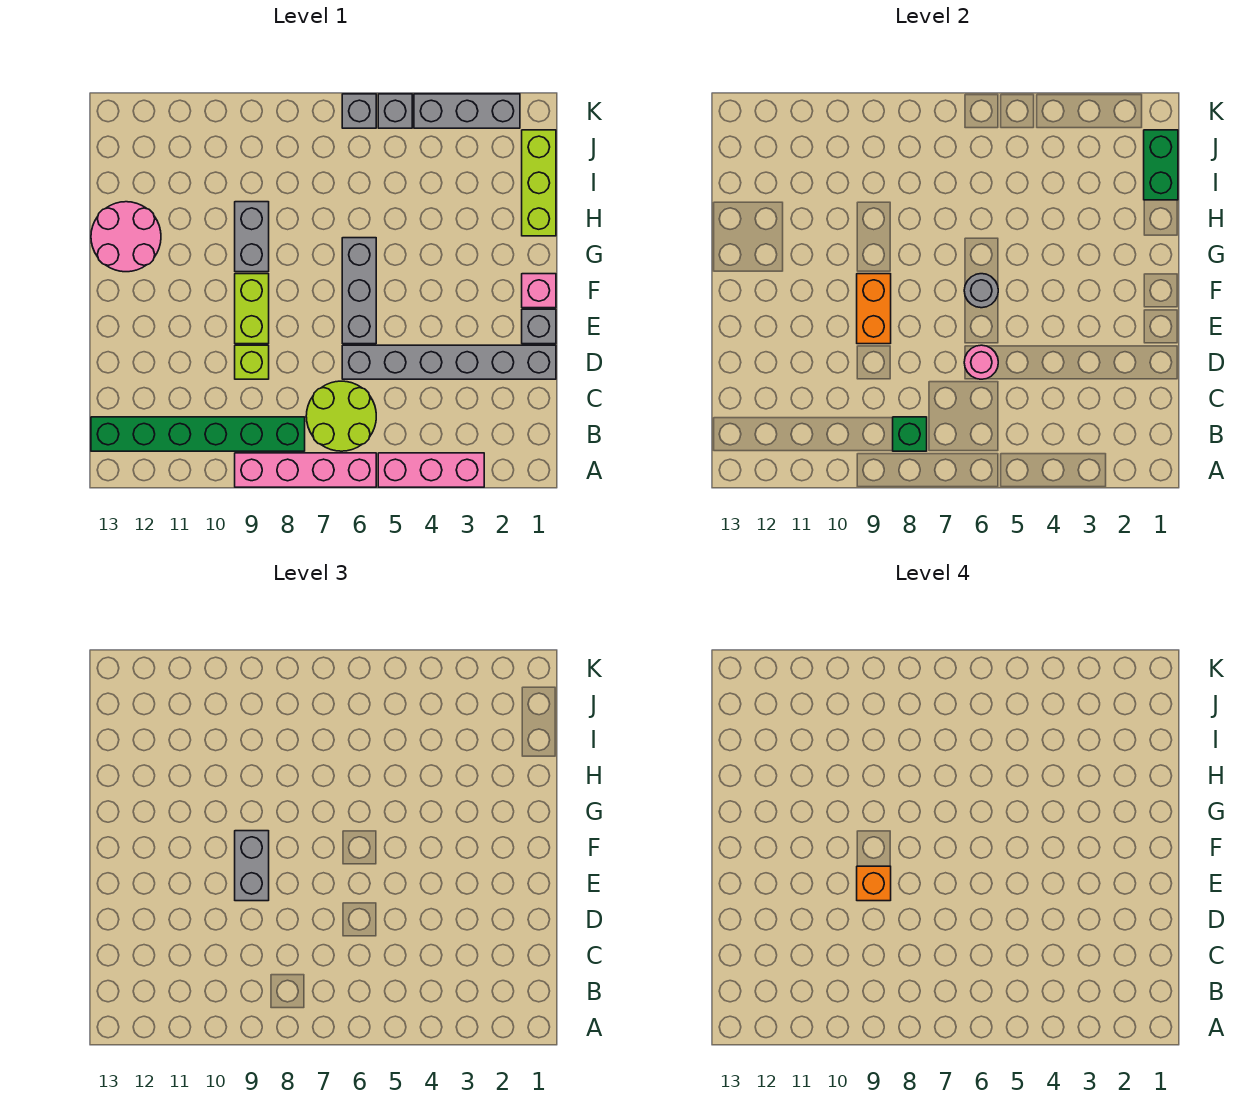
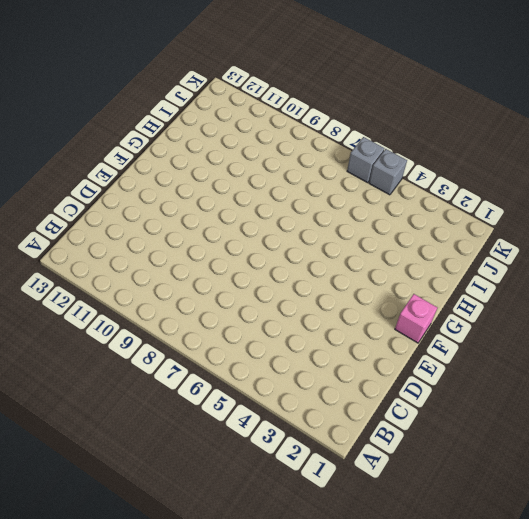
none -> pink brick A3:A5 level 1
none -> pink brick A6:A9 level 1
none -> lime round brick B6:C7 level 1

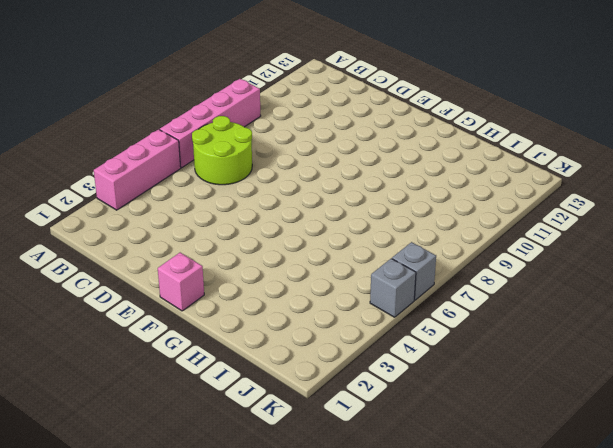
none -> green brick B8:B13 level 1
none -> grey brick D1:D6 level 1
none -> lime brick D9 level 1

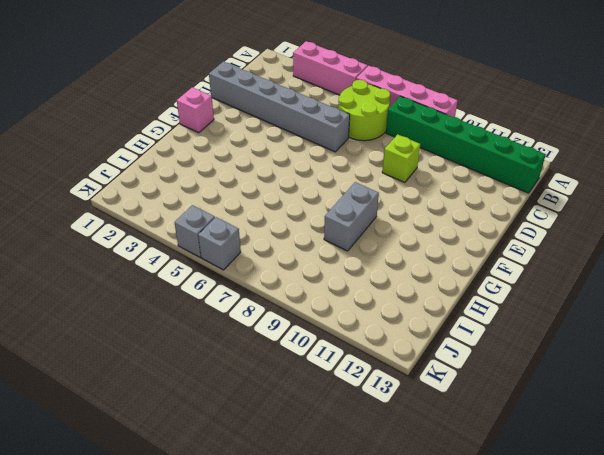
none -> grey brick E1 level 1
none -> grey brick E6:G6 level 1
none -> lime brick E9:F9 level 1

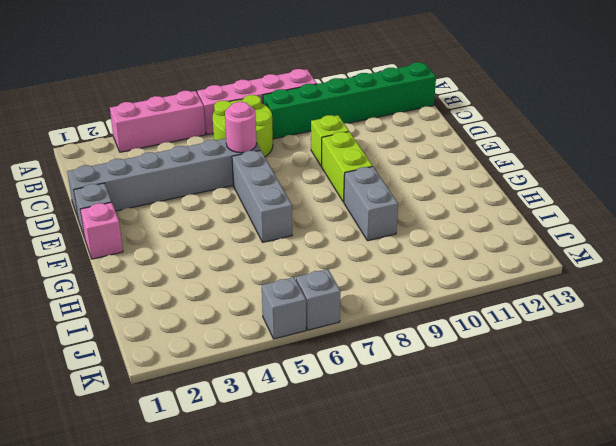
none -> pink round brick G12:H13 level 1
none -> lime brick H1:J1 level 1
none -> grey brick K2:K4 level 1

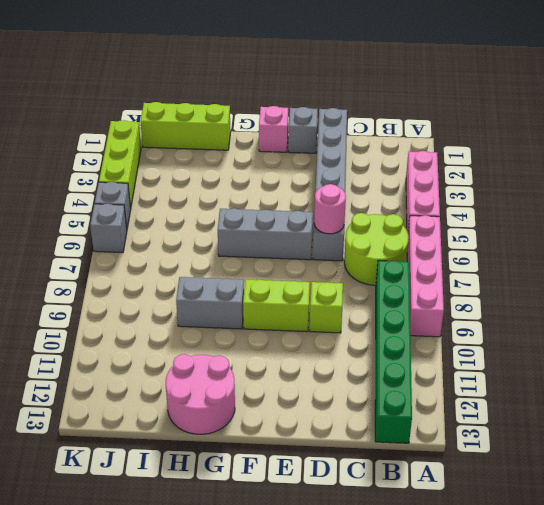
lime brick K2:K4 level 1 -> grey brick K2:K4 level 1
none -> green brick B8 level 2
none -> orange brick E9:F9 level 2
none -> grey round brick F6 level 2

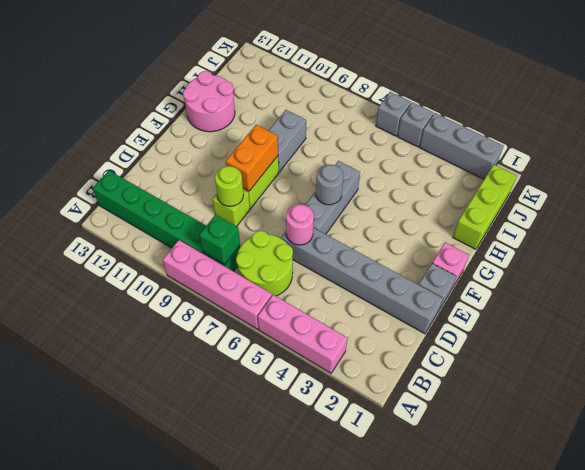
lime round brick D9 level 2 -> none
none -> green brick I1:J1 level 2
none -> grey brick E9:F9 level 3
none -> orange brick E9 level 4

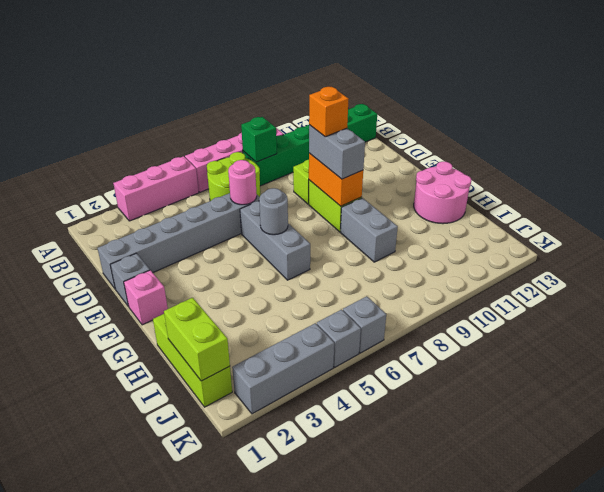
lime brick I1:J1 level 2 -> green brick I1:J1 level 2

